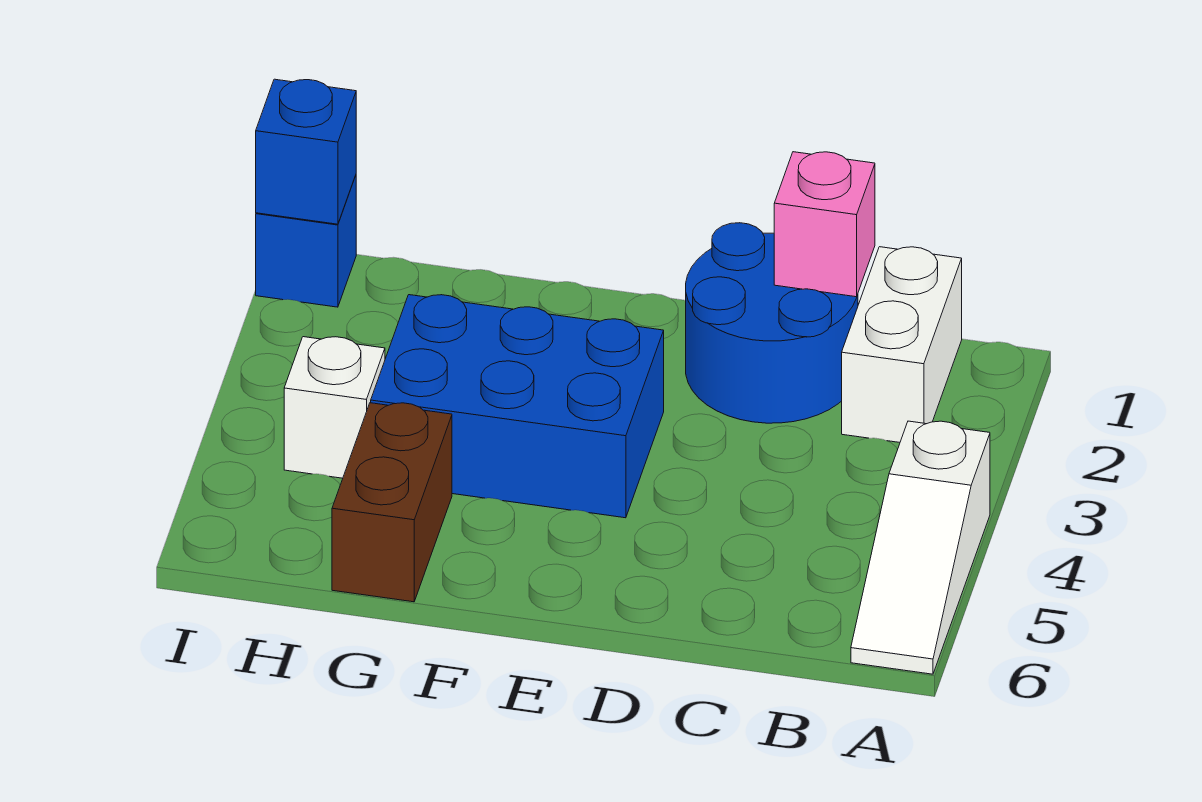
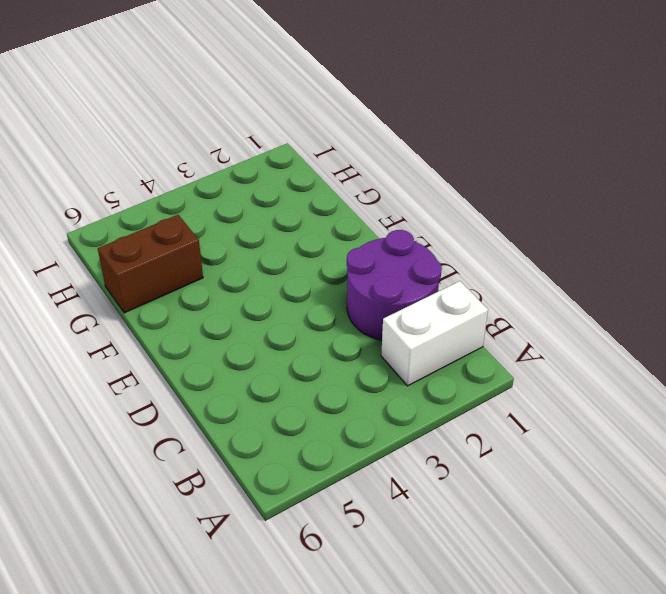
purple round brick C1:D2 level 1 -> blue round brick C1:D2 level 1
none -> white slope A4:A6 level 1 top 4
none -> blue brick E3:G4 level 1

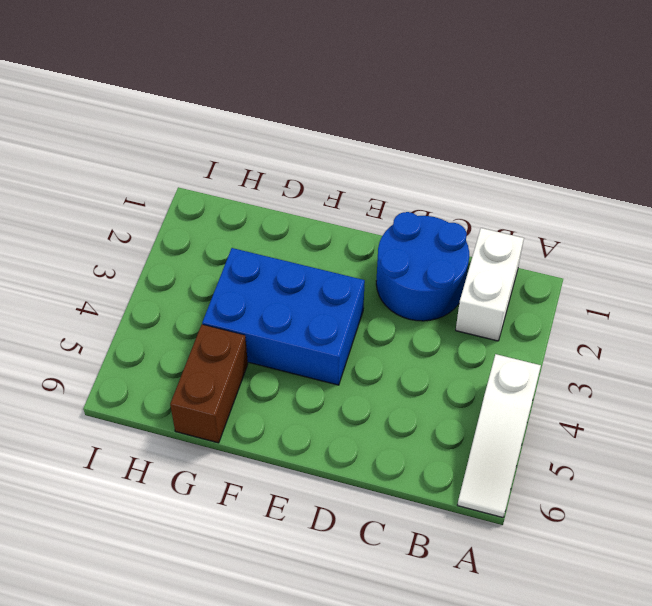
none -> white brick H4 level 1
none -> blue brick I1 level 1

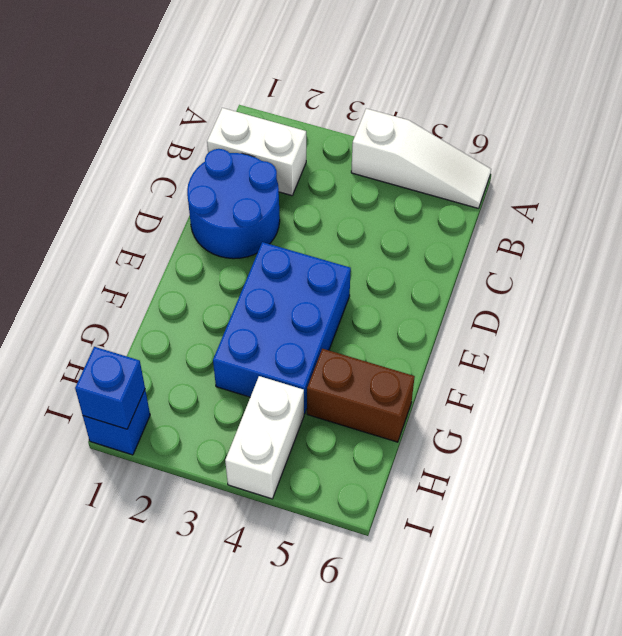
white brick H4:I4 level 1 -> white brick H4 level 1
none -> pink brick C1 level 2

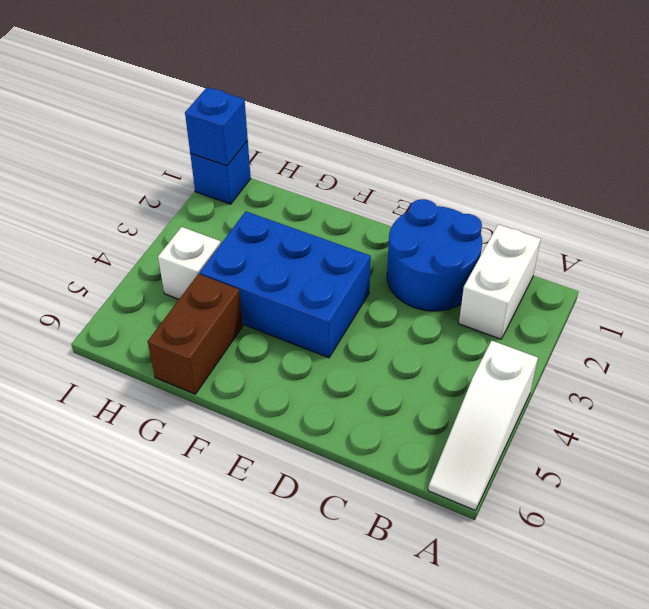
none -> pink brick C1 level 2

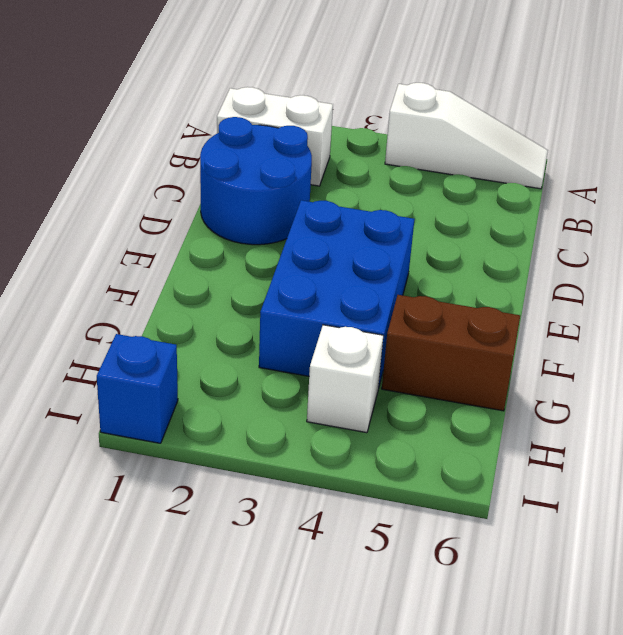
none -> pink brick C1 level 2
none -> blue brick I1 level 2

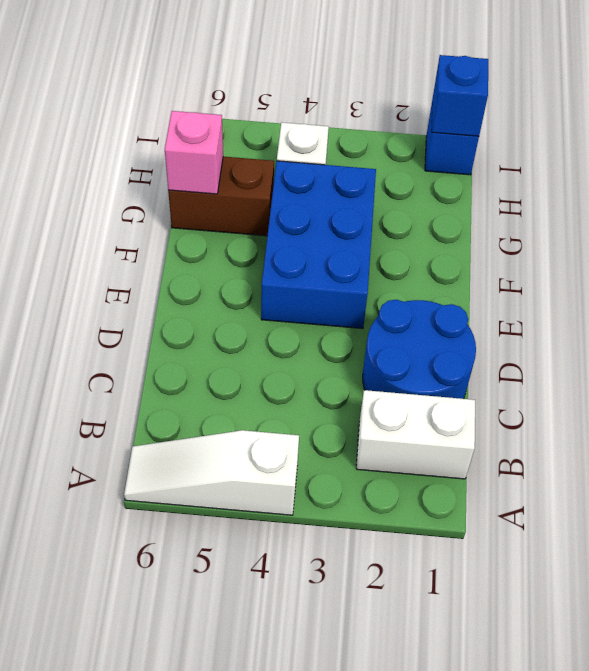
pink brick G6 level 2 -> pink brick C1 level 2

